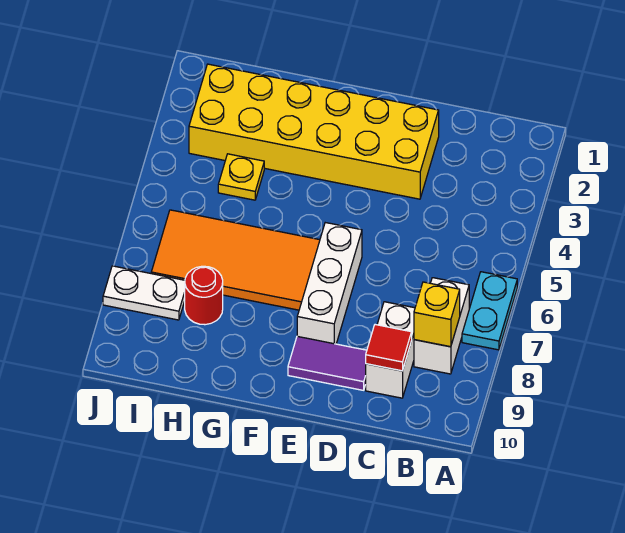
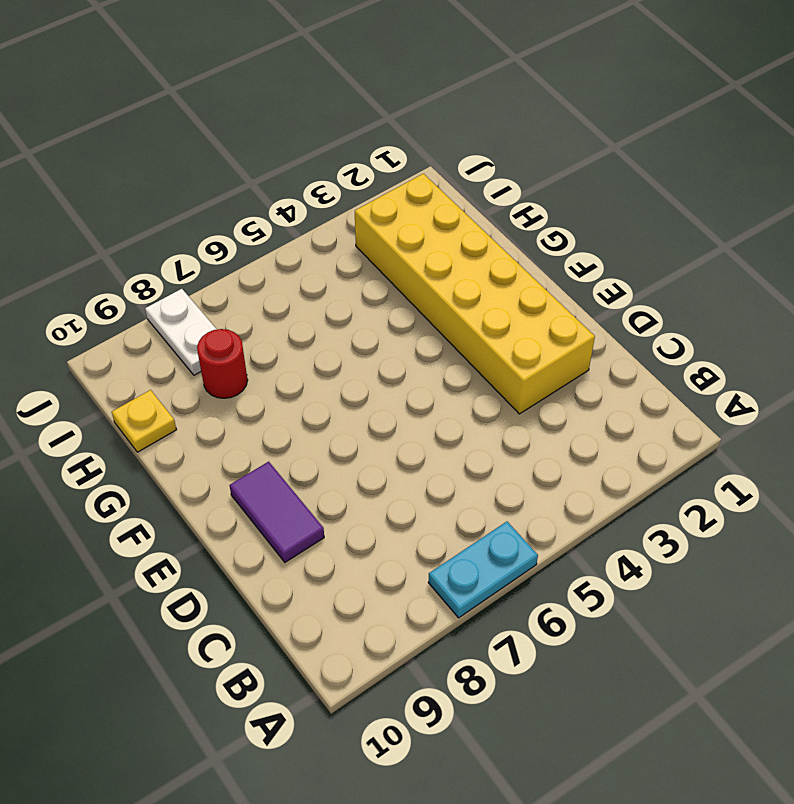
yellow plate H10 level 1 -> yellow plate H4 level 1
none -> white brick B7:B8 level 1
none -> white brick C8:C9 level 1
none -> white brick E6:E8 level 1

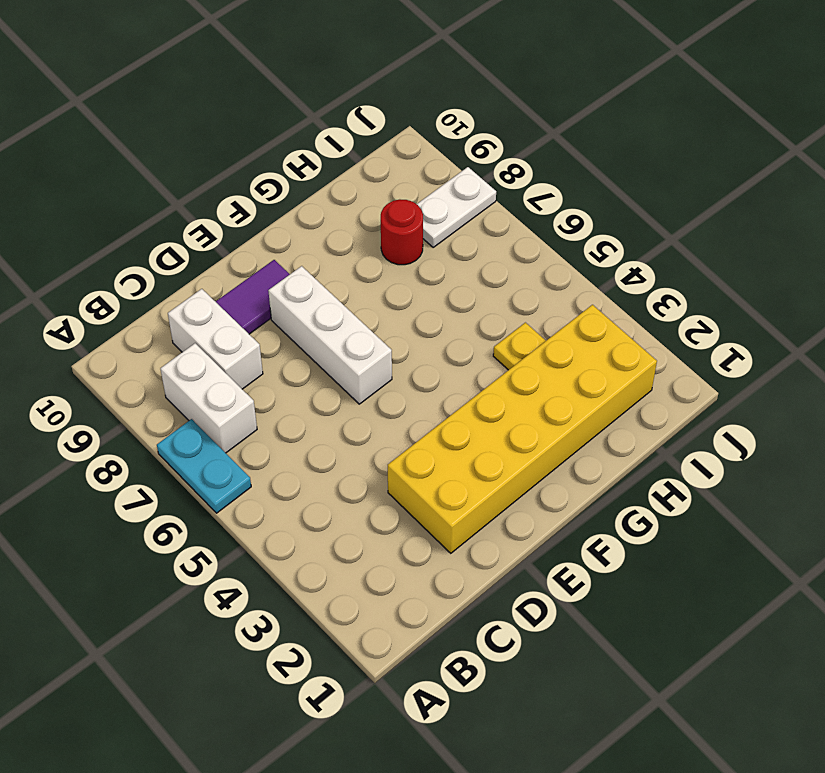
none -> orange tile F6:I7 level 1
none -> yellow brick B8 level 2
none -> red tile C9 level 2

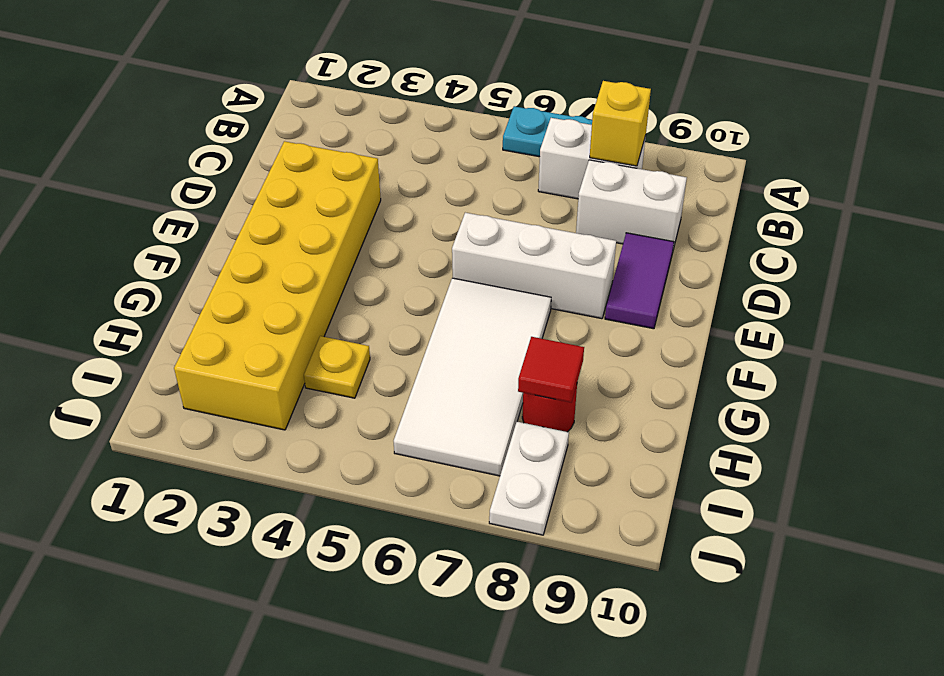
white tile F6:I7 level 1 -> orange tile F6:I7 level 1
red tile H8 level 2 -> red tile C9 level 2

